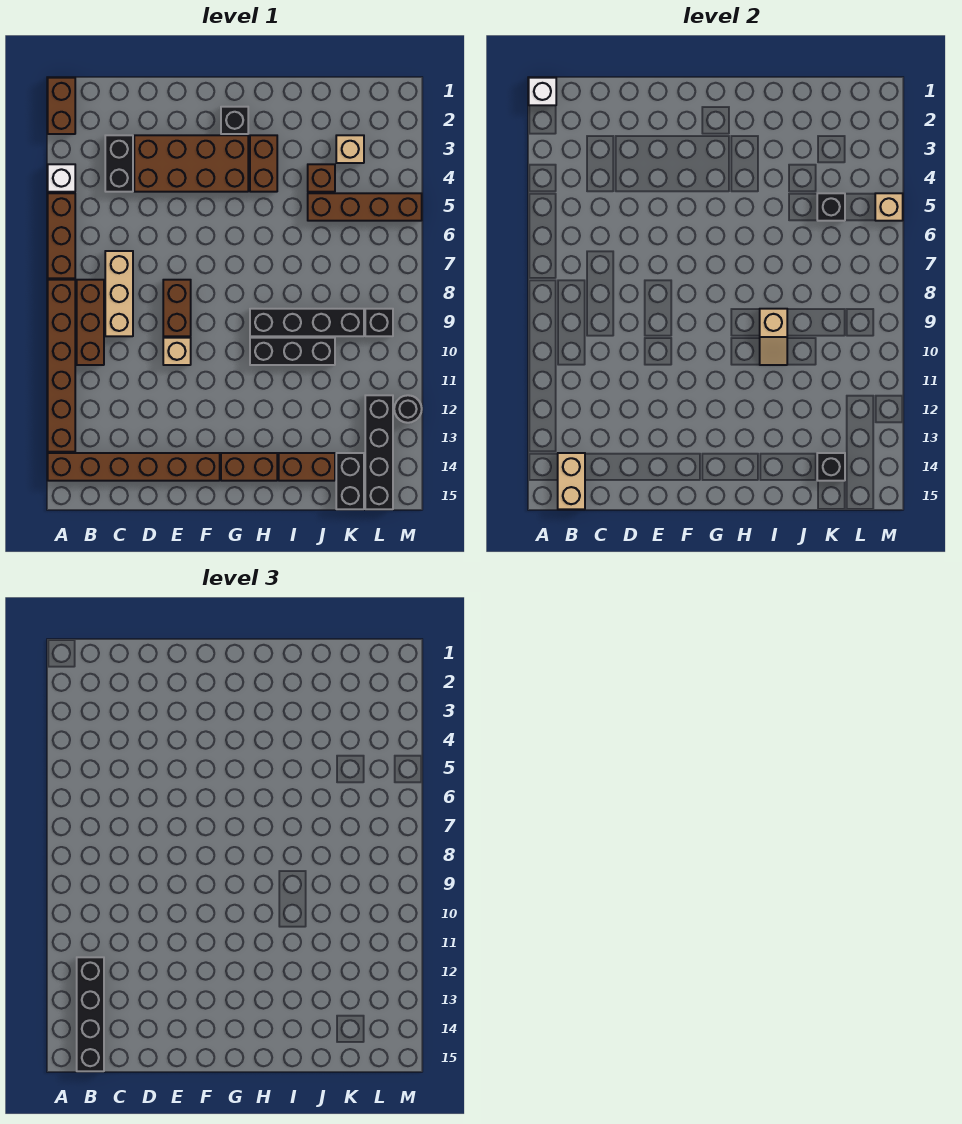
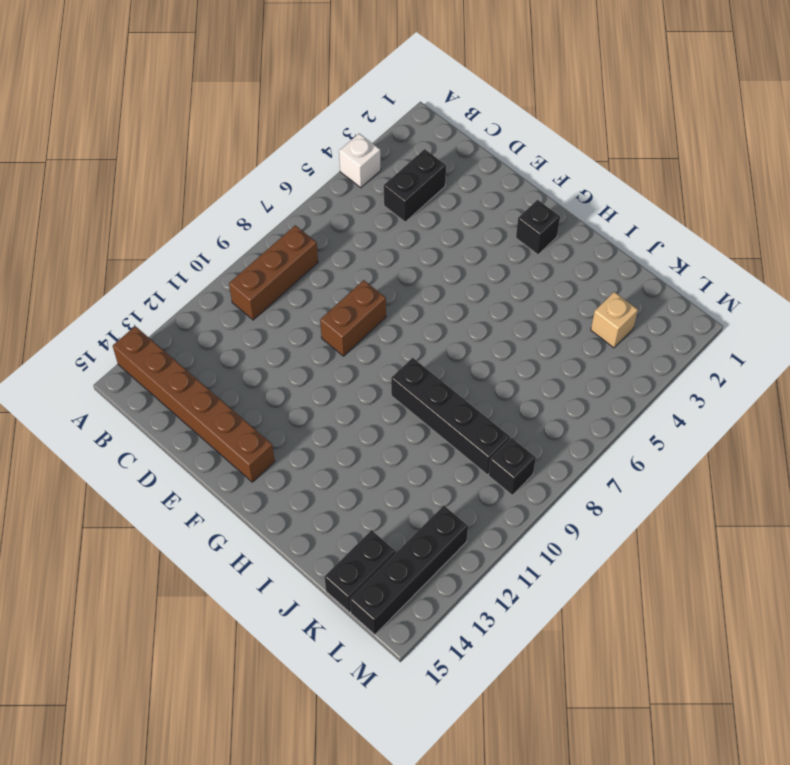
none -> brown brick A1:A2 level 1
none -> brown brick A5:A7 level 1
none -> brown brick A8:A13 level 1
none -> tan brick C7:C9 level 1

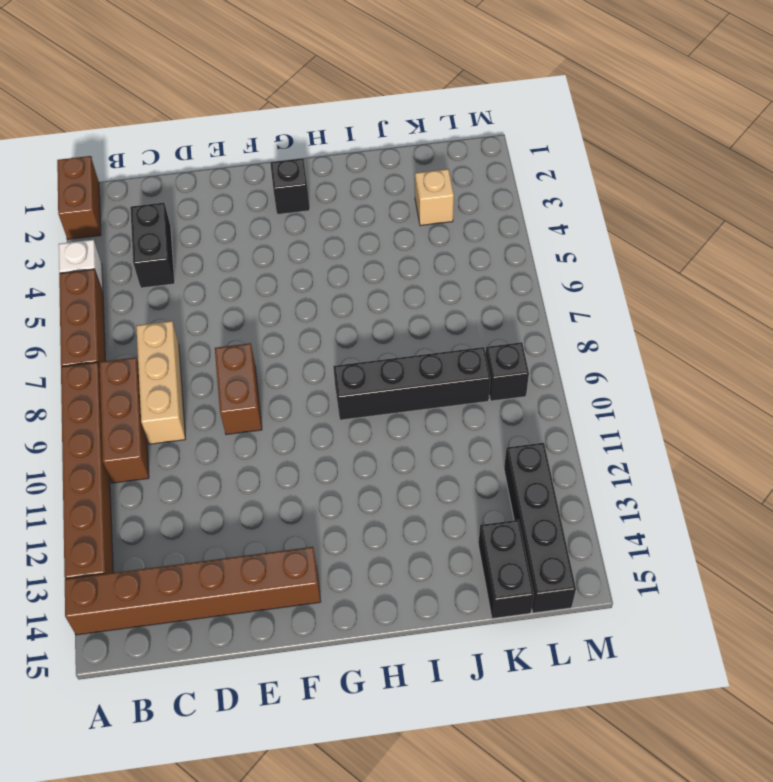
none -> brown brick D3:G4 level 1
none -> tan brick E10 level 1
none -> brown brick G14:H14 level 1
none -> brown brick H3:H4 level 1

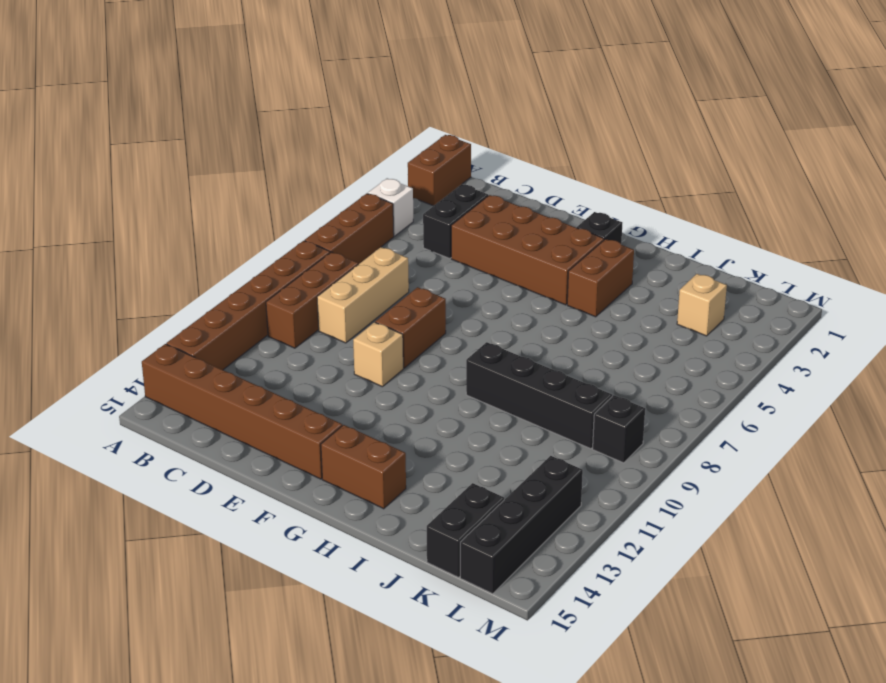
none -> black brick H10:J10 level 1
none -> brown brick I14:J14 level 1
none -> brown brick J4 level 1
none -> brown brick J5:M5 level 1

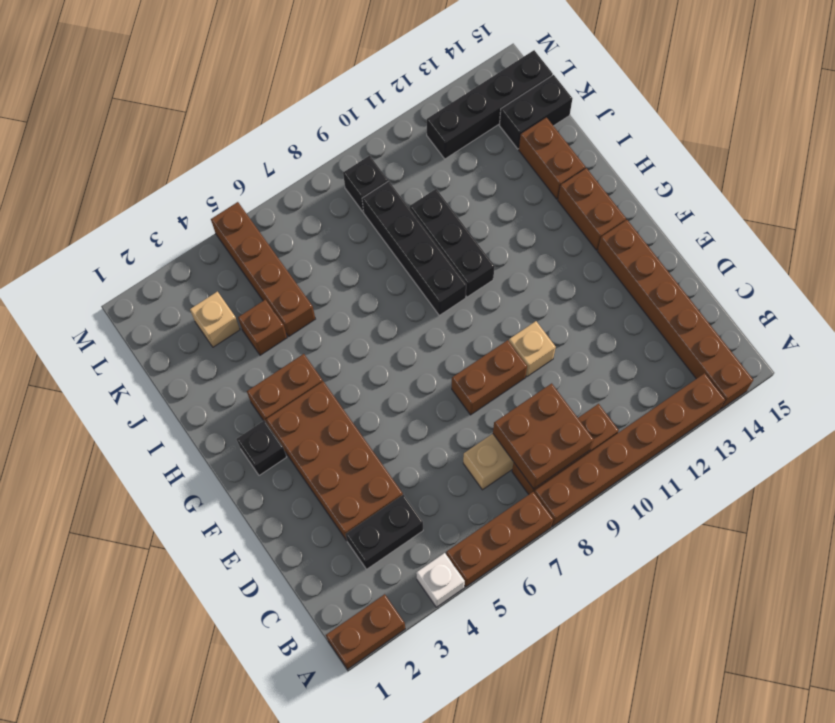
brown brick B8:C9 level 2 -> none
none -> black round brick M12 level 1
none -> white brick A1 level 2
none -> tan brick B14:B15 level 2
none -> tan slope I9:I10 level 2 top 9

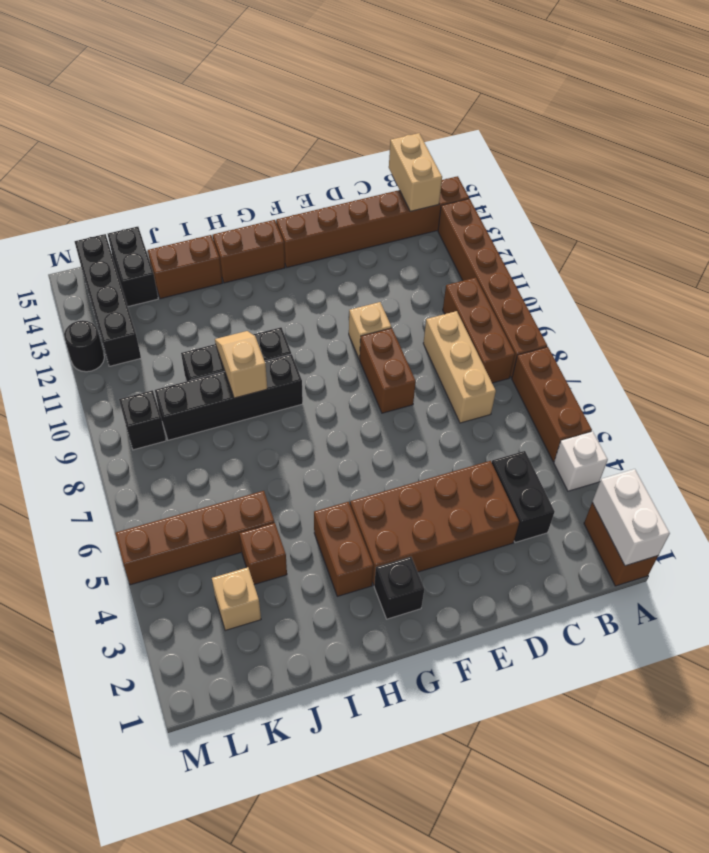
white brick A1:A2 level 2 -> white brick A1 level 2
none -> black brick K5 level 2
none -> black brick K14 level 2
none -> tan brick M5 level 2
none -> black brick B12:B15 level 3

